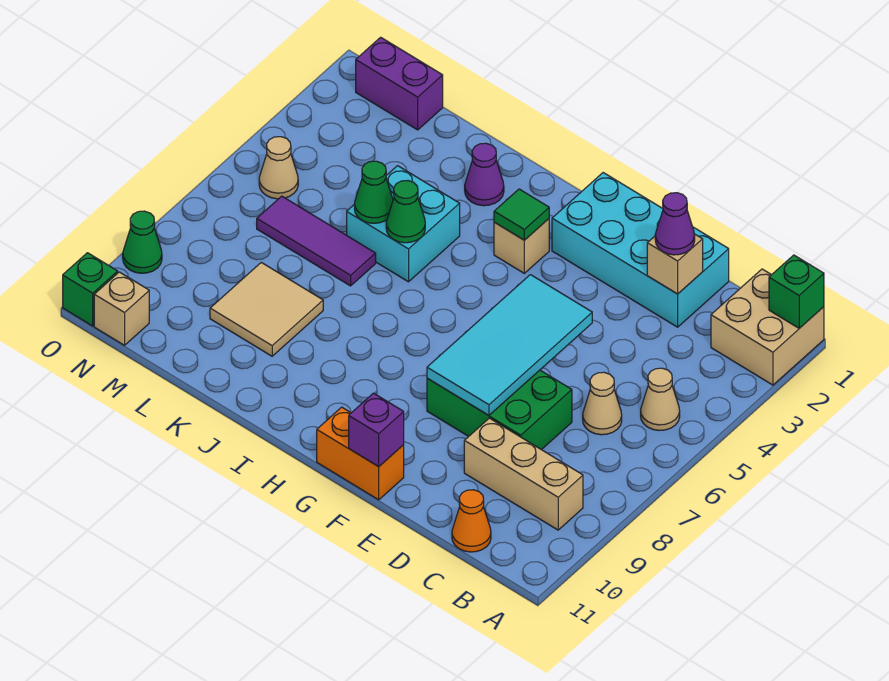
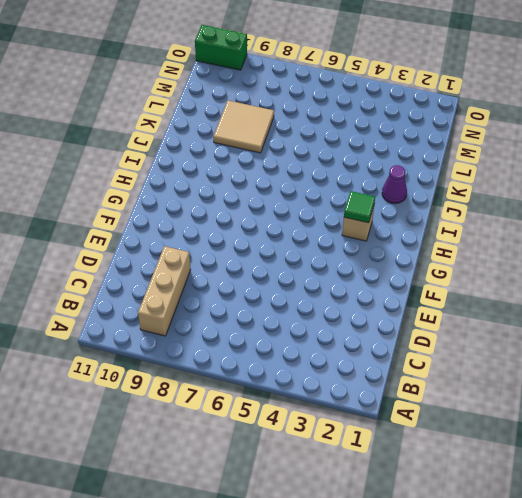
green brick O10:O11 level 1 -> green brick O11 level 1
none -> tan brick A1:B2 level 1
none -> tan cone B5 level 1
none -> tan cone C6 level 1

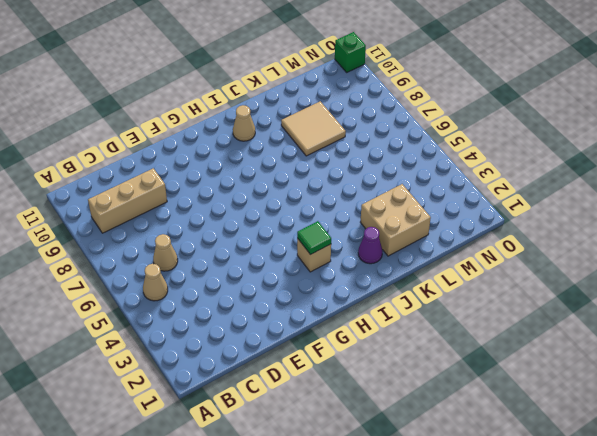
tan cone I10 level 1 -> tan cone N5 level 1
tan brick K2:L3 level 1 -> tan brick A1:B2 level 1
none -> orange cone C11 level 1
none -> cyan brick D1:G2 level 1
none -> green brick D7:F8 level 1

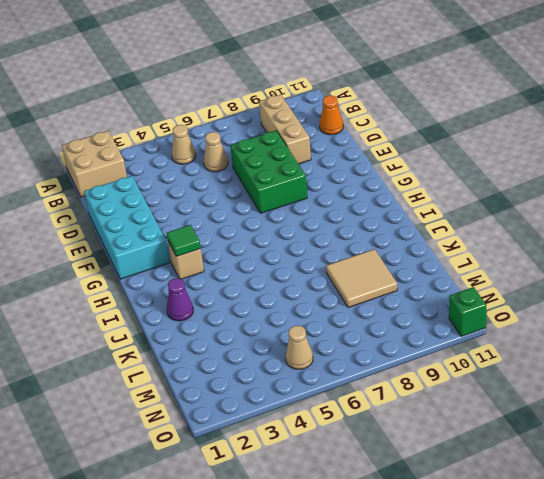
none -> orange brick F11:G11 level 1
none -> cyan brick J4:K5 level 1
none -> purple tile K6:M6 level 1

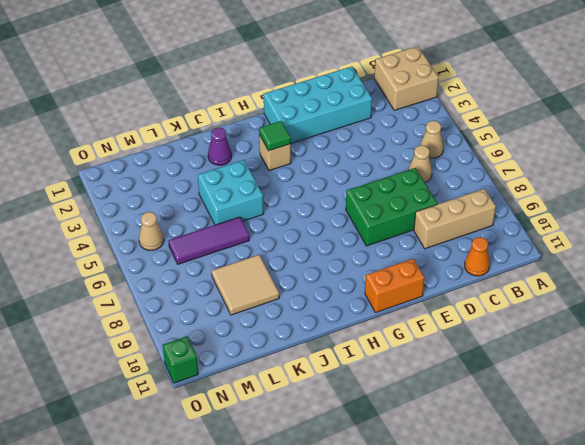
none -> purple brick M1:N1 level 1
none -> tan brick N11 level 1
none -> green cone O9 level 1

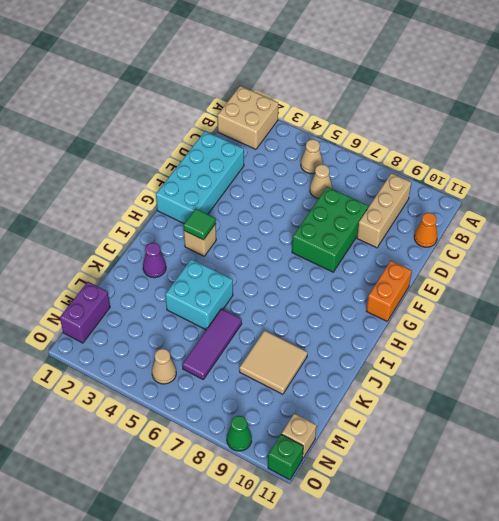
none -> green brick A1 level 2
none -> tan brick D2 level 2
none -> cyan tile E5:F8 level 2

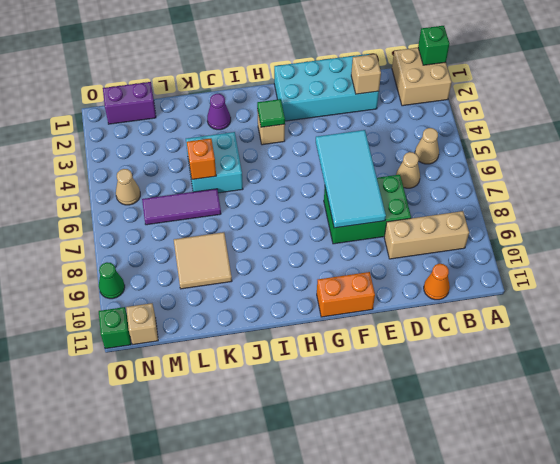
orange brick K5 level 2 -> green cone K5 level 2
none -> purple brick F11 level 2
none -> green cone J5 level 2
none -> purple cone D2 level 3

